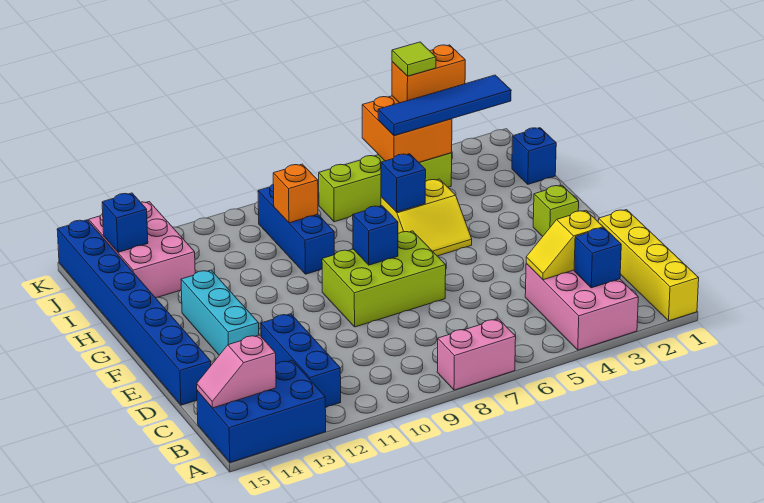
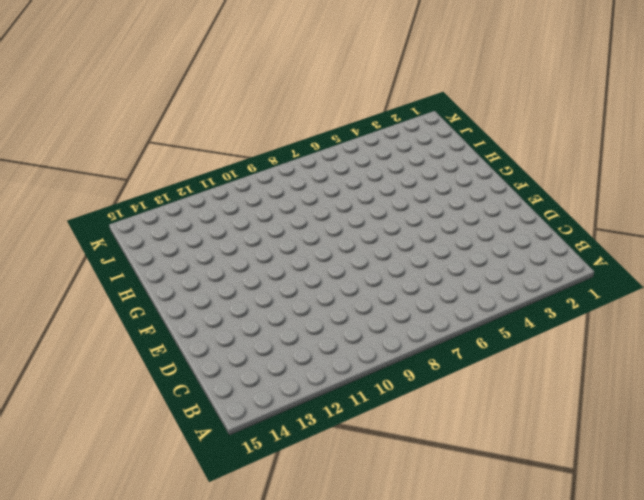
none -> yellow brick A1:D1 level 1
none -> pink brick A3:C4 level 1
none -> pink brick A7:A8 level 1

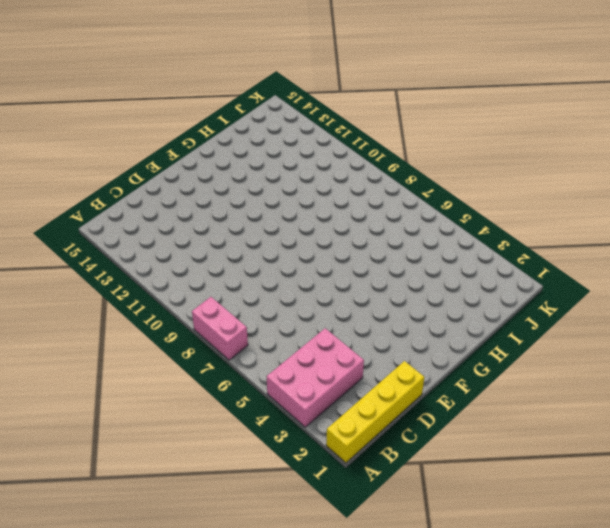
none -> blue brick A13:B15 level 1
none -> blue brick B12:D12 level 1
none -> blue brick D15:K15 level 1

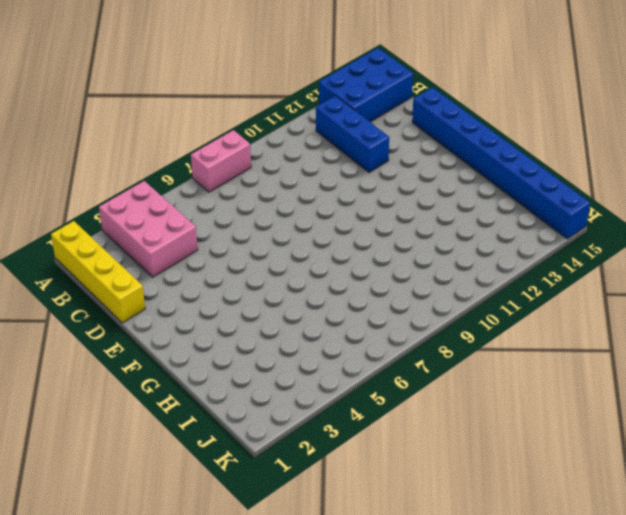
none -> lime brick E7:F9 level 1
none -> cyan brick E13:G13 level 1
none -> lime brick F2 level 1

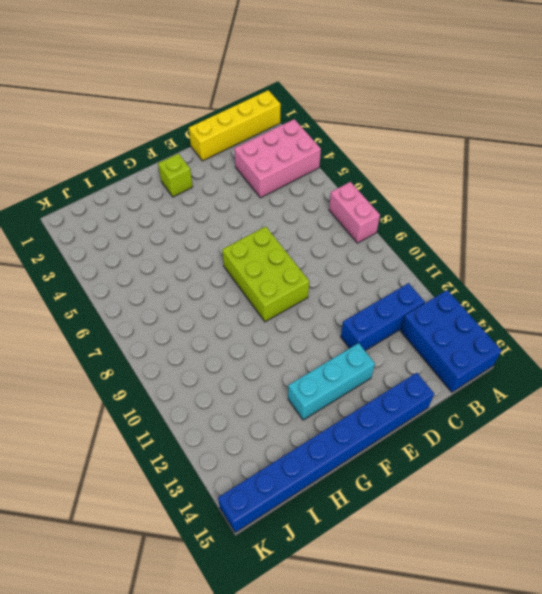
none -> yellow slope G5:H6 level 1 top H
none -> blue brick H9:J9 level 1
none -> blue brick I1 level 1

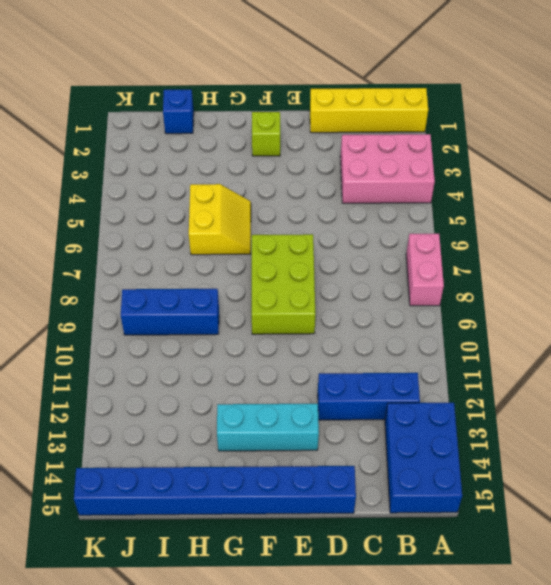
none -> pink brick I13:K14 level 1
none -> lime brick J4:J7 level 1
none -> blue brick B3 level 2

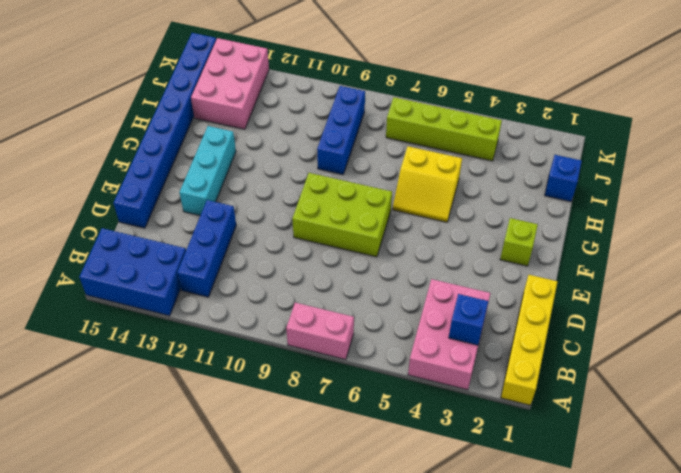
none -> pink slope B14:B15 level 2 top 14
none -> yellow slope C3:C4 level 2 top 3
none -> blue brick F8 level 2

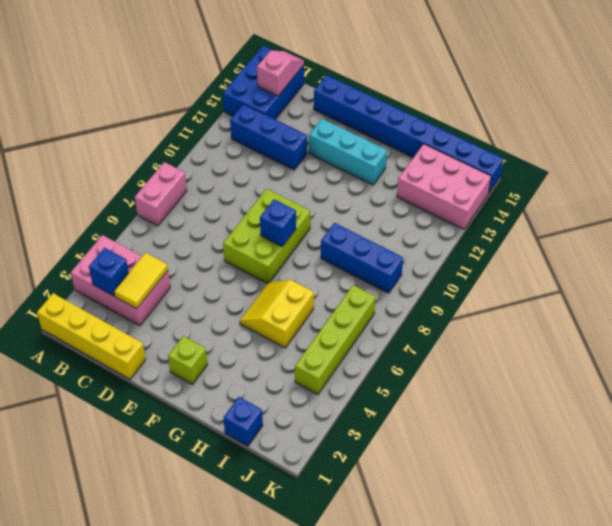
yellow tile C3:C4 level 2 -> yellow slope C3:C4 level 2 top 3
none -> blue brick H6 level 2
none -> orange brick I9 level 2
none -> orange brick J4:K5 level 2

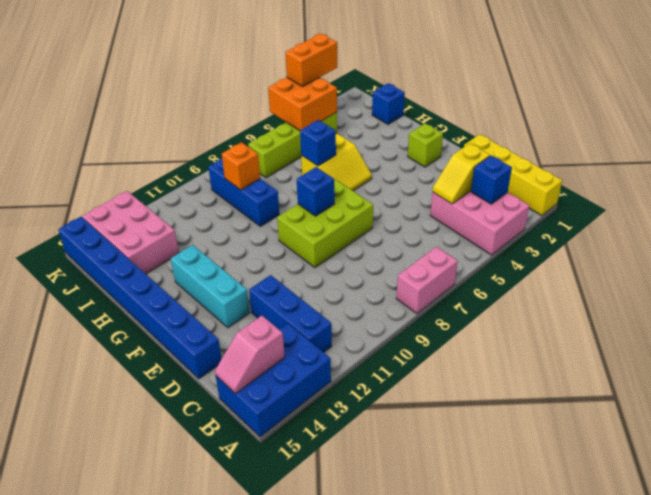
none -> blue brick J14 level 2
none -> blue tile J2:J5 level 3
none -> lime tile K4 level 4

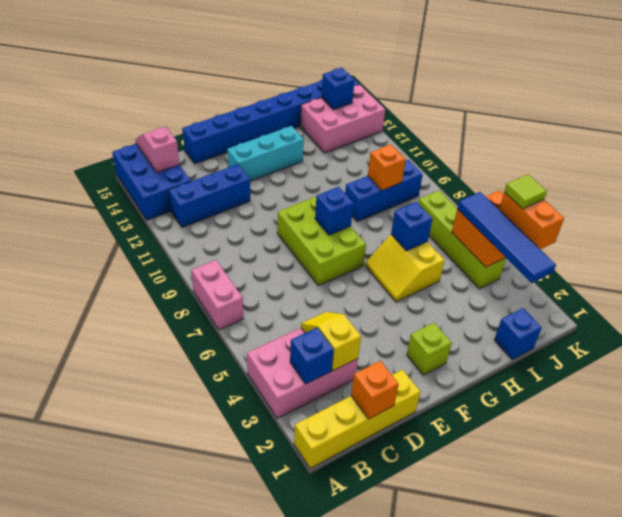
orange brick C1 level 2 -> none

